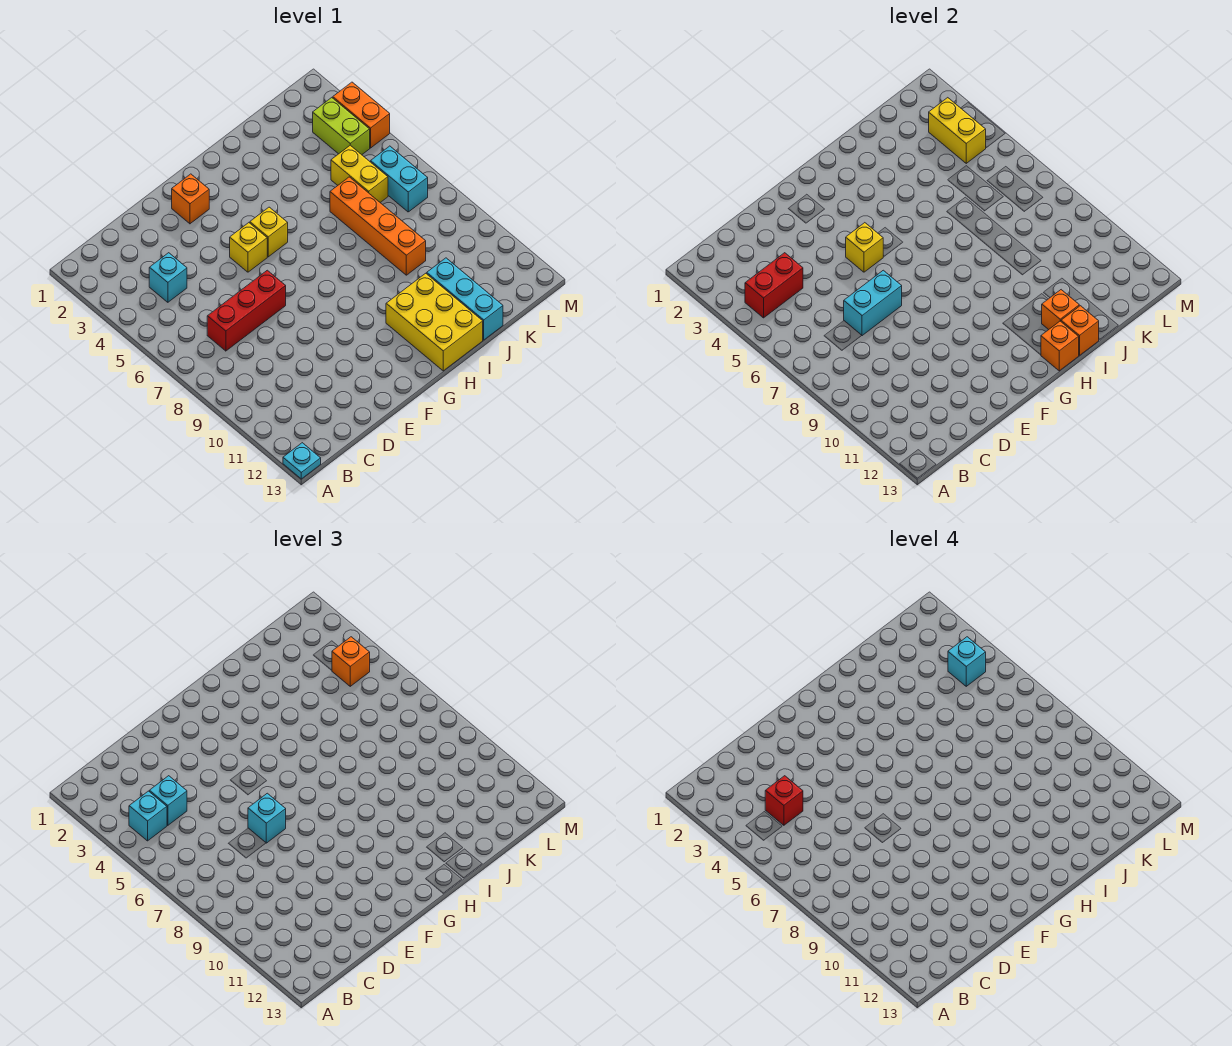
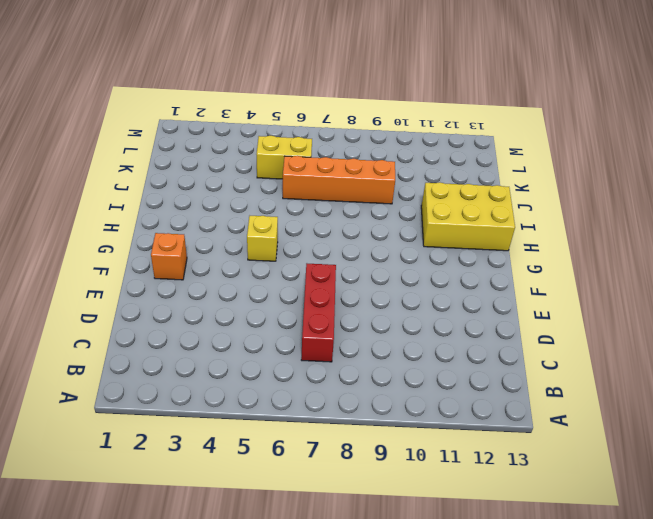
none -> cyan plate A13 level 1
none -> cyan brick C4 level 1
none -> yellow brick F5 level 1

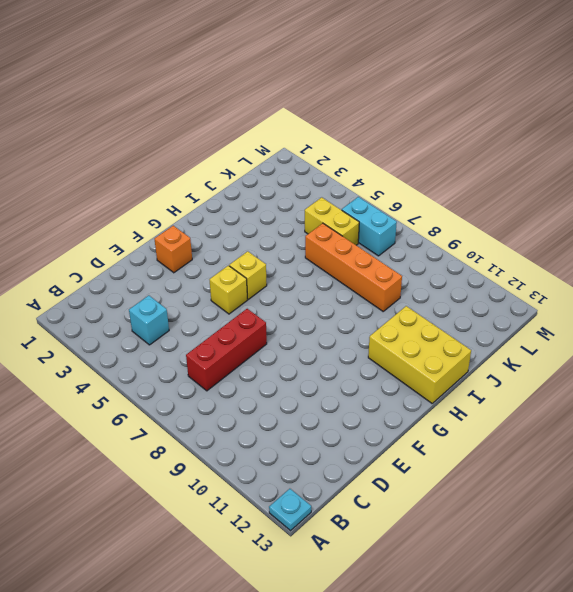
none -> cyan brick J11:J13 level 1
none -> lime brick L3:L4 level 1
none -> orange brick M3:M4 level 1

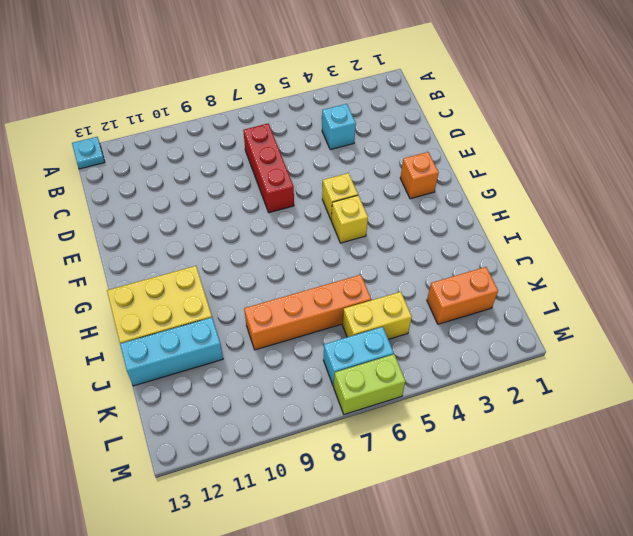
orange brick K2:K3 level 1 -> orange brick M3:M4 level 1
lime brick M6:M7 level 1 -> lime brick L3:L4 level 1
none -> red brick B4:C4 level 2
none -> cyan brick D7:E7 level 2
none -> yellow brick F5 level 2

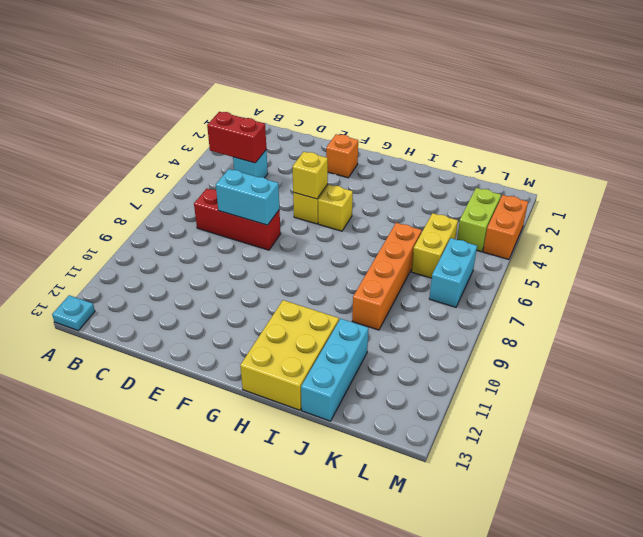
none -> orange brick H13 level 2
none -> orange brick I12 level 2
none -> orange brick I13 level 2

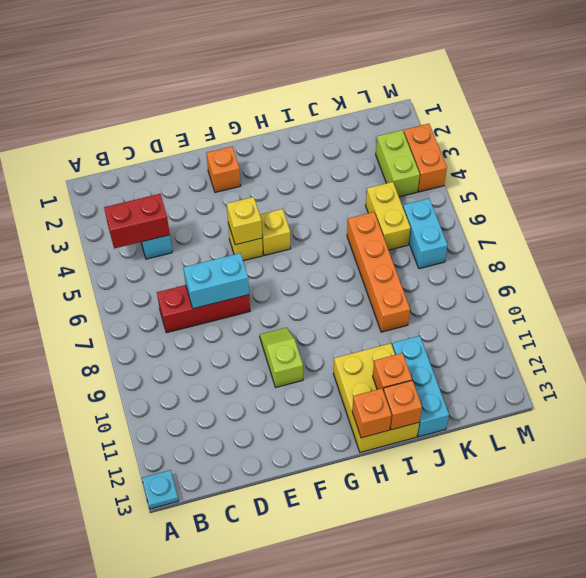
lime slope F9:F10 level 1 top 10 -> none
none -> yellow brick L3:L4 level 2
none -> cyan brick B4 level 3
none -> cyan brick C4 level 3

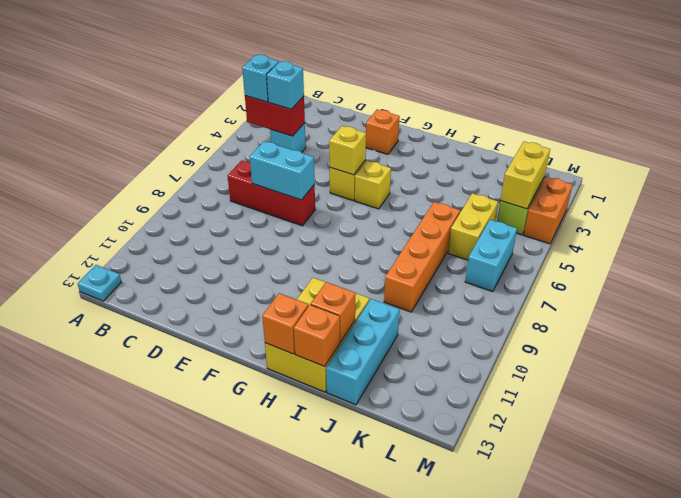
none -> cyan brick E7 level 3
none -> orange brick L4 level 3
none -> red brick C4 level 4

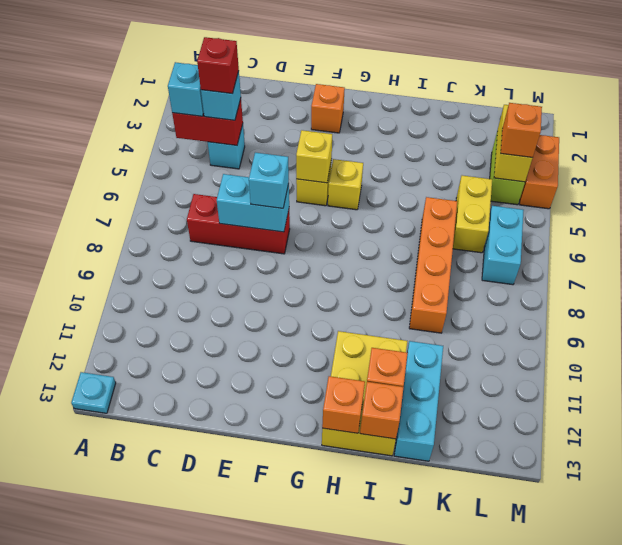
none -> cyan brick L4 level 4

